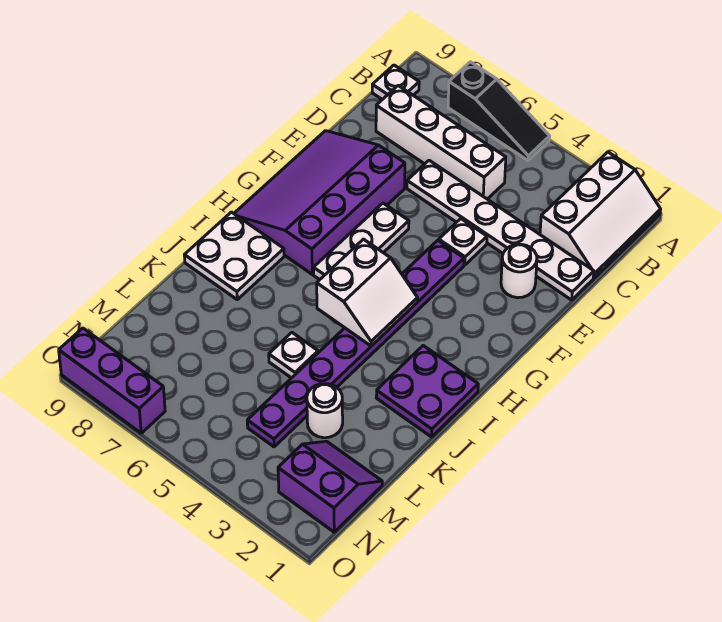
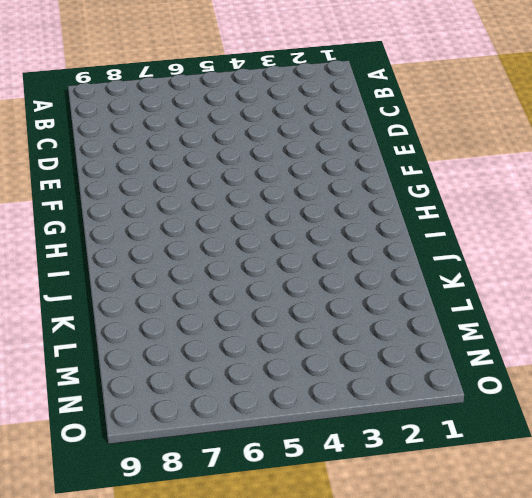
none -> white slope A1:C2 level 1 top 2
none -> black slope A5:A7 level 1 top 7
none -> white plate B9 level 1

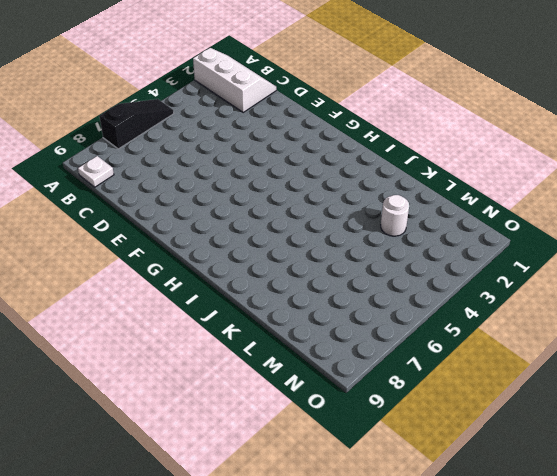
none -> white brick C5:C8 level 1
none -> white plate D1:D6 level 1
none -> white round brick E2 level 1

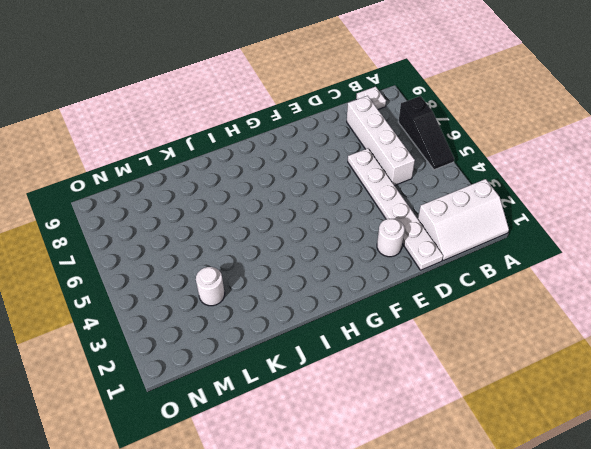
none -> white plate E4 level 1
none -> purple slope E7:H9 level 1 top 7
none -> purple plate F4:M4 level 1

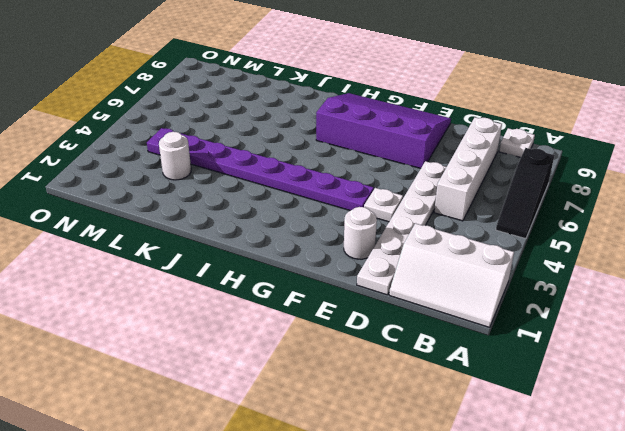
none -> white plate F6:H6 level 1
none -> purple plate I1:J2 level 1
none -> white plate I8:J9 level 1

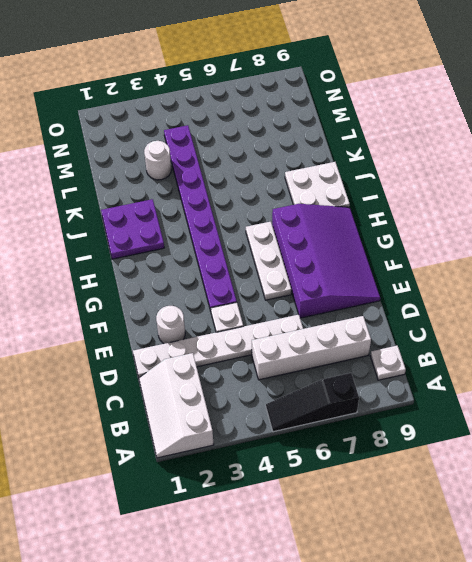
none -> white plate K5 level 1
none -> purple slope M1:N2 level 1 top N
none -> purple brick O7:O9 level 1

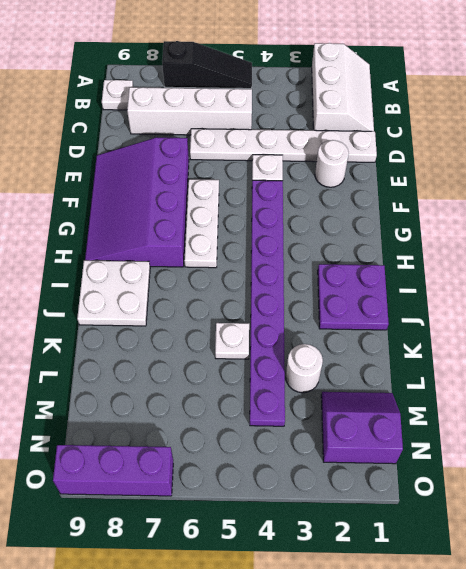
none -> white slope H4:I5 level 2 top 5

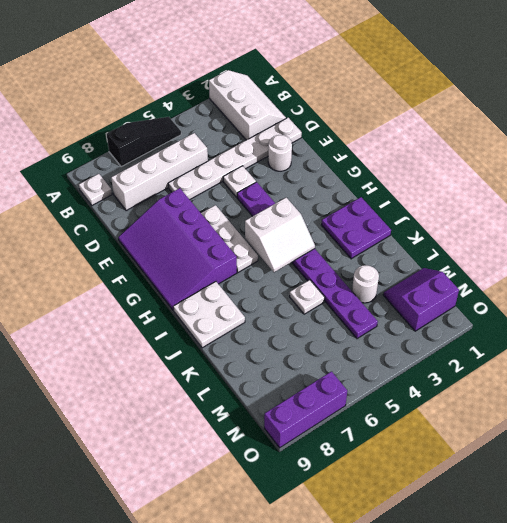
white slope H4:I5 level 2 top H -> white slope H4:I5 level 2 top 5

